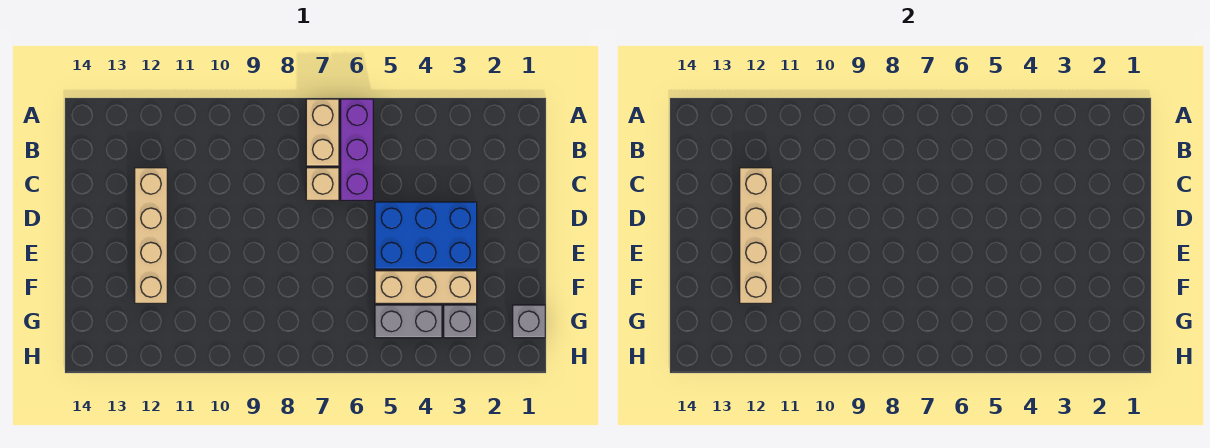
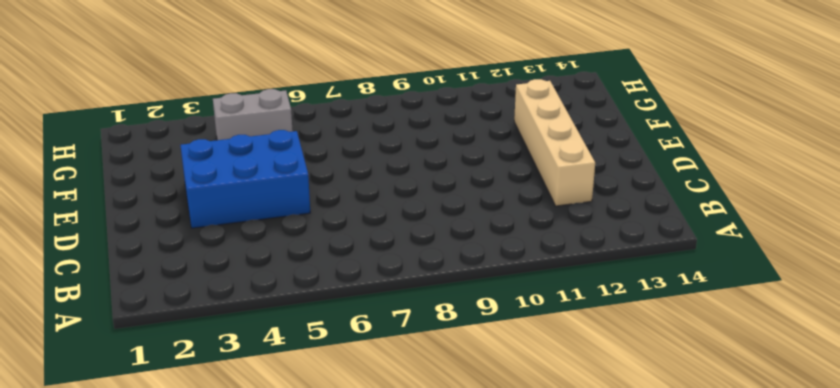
none -> purple brick A6:C6 level 1
none -> tan brick A7:B7 level 1

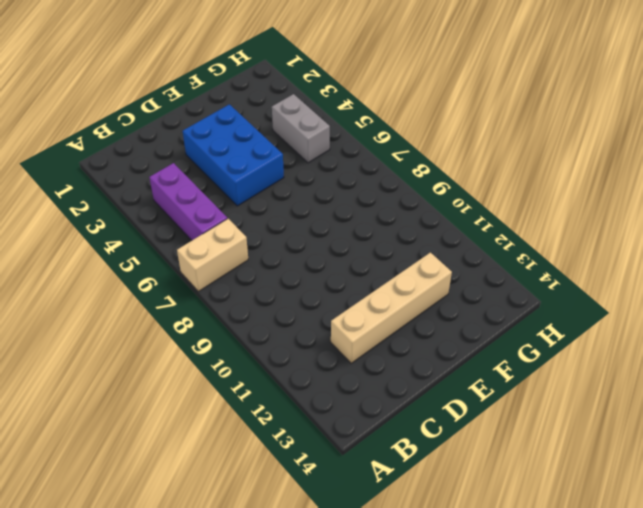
purple brick B4:B6 level 1 -> purple brick A6:C6 level 1
none -> tan brick C7 level 1
none -> tan brick F3:F5 level 1

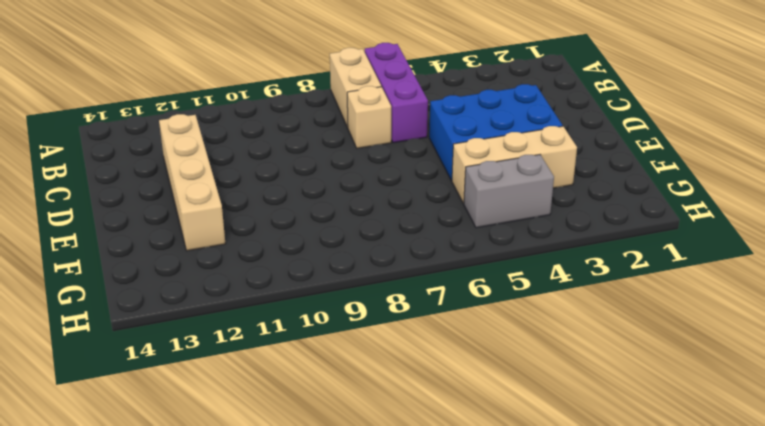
none -> grey brick G1 level 1
none -> grey brick G3 level 1

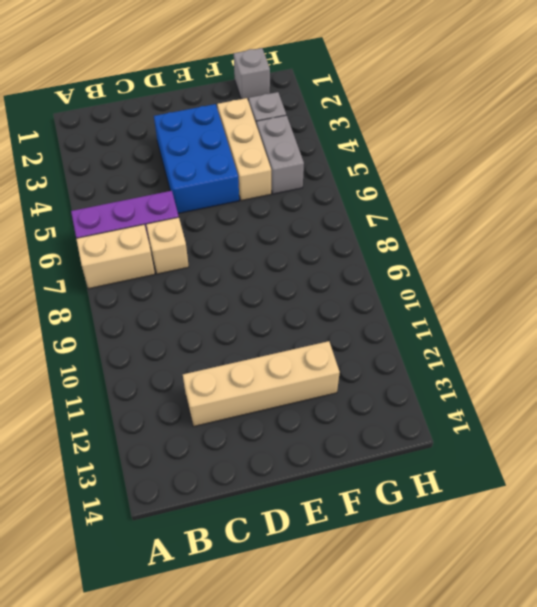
none -> tan brick C12:F12 level 2

